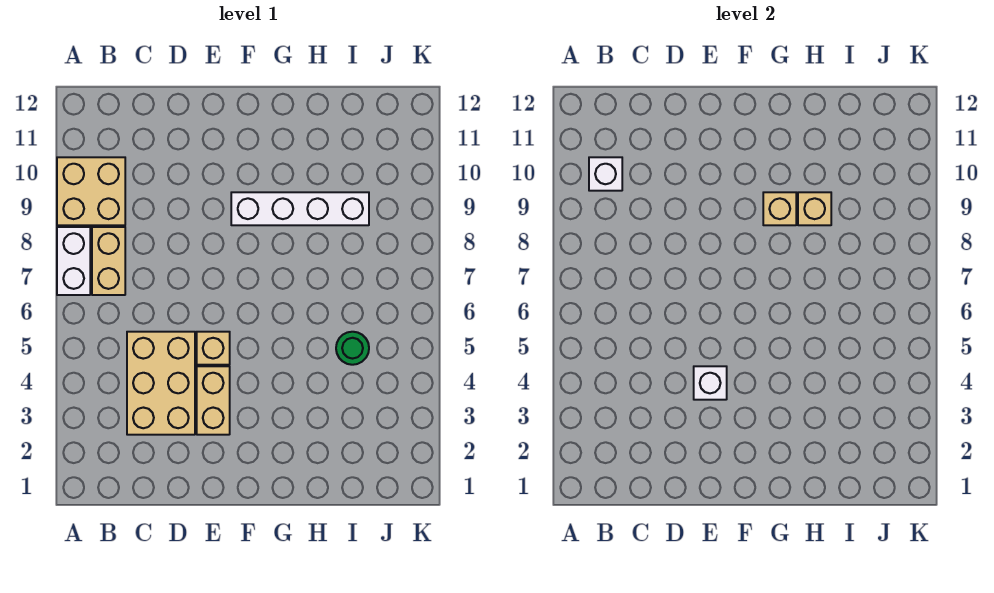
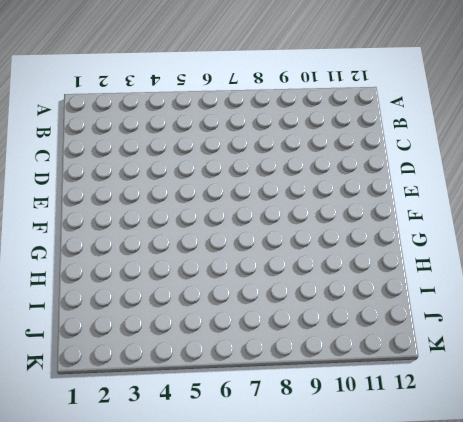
none -> white brick A7:A8 level 1
none -> tan brick A9:B10 level 1
none -> tan brick B7:B8 level 1

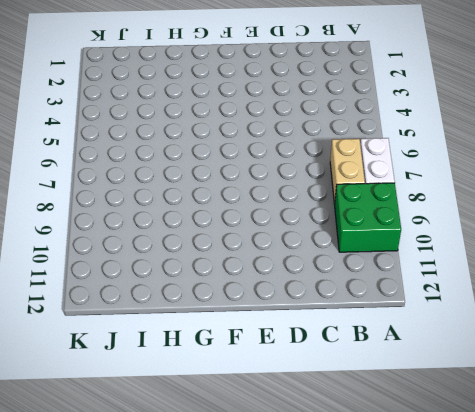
green brick A9:B10 level 1 -> tan brick A9:B10 level 1
none -> tan brick C3:D5 level 1
none -> tan brick E3:E4 level 1
none -> tan brick E5 level 1

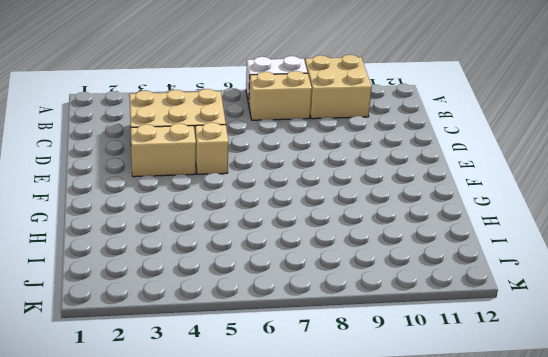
none -> white brick F9:I9 level 1
none -> green round brick I5 level 1
none -> white brick B10 level 2

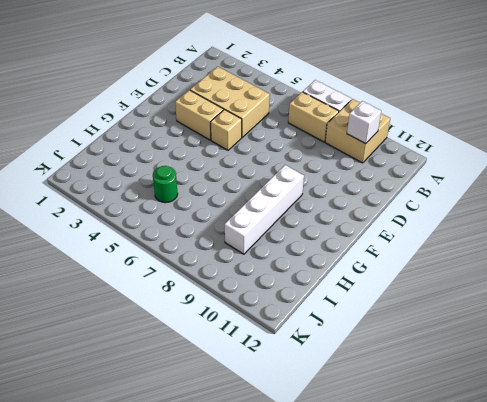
none -> white brick E4 level 2
none -> tan brick G9 level 2
none -> tan brick H9 level 2

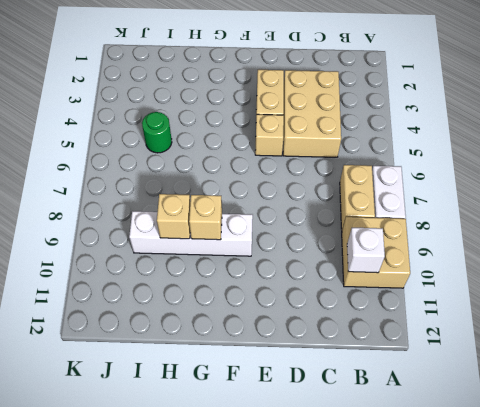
none -> white brick E4 level 2

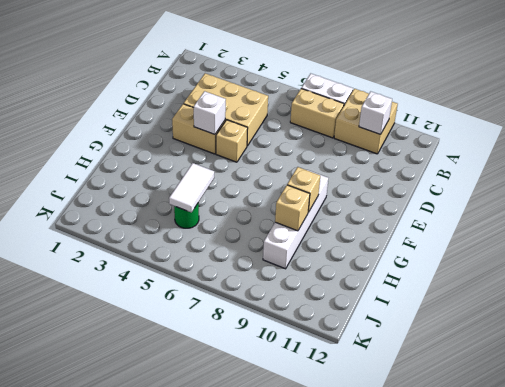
white tile H5:I5 level 2 -> none

